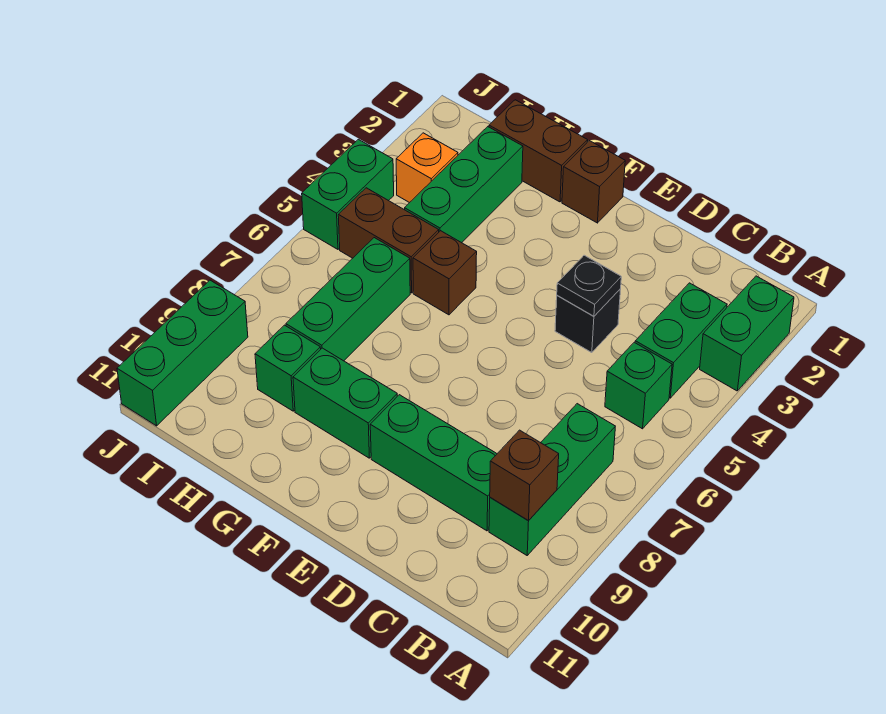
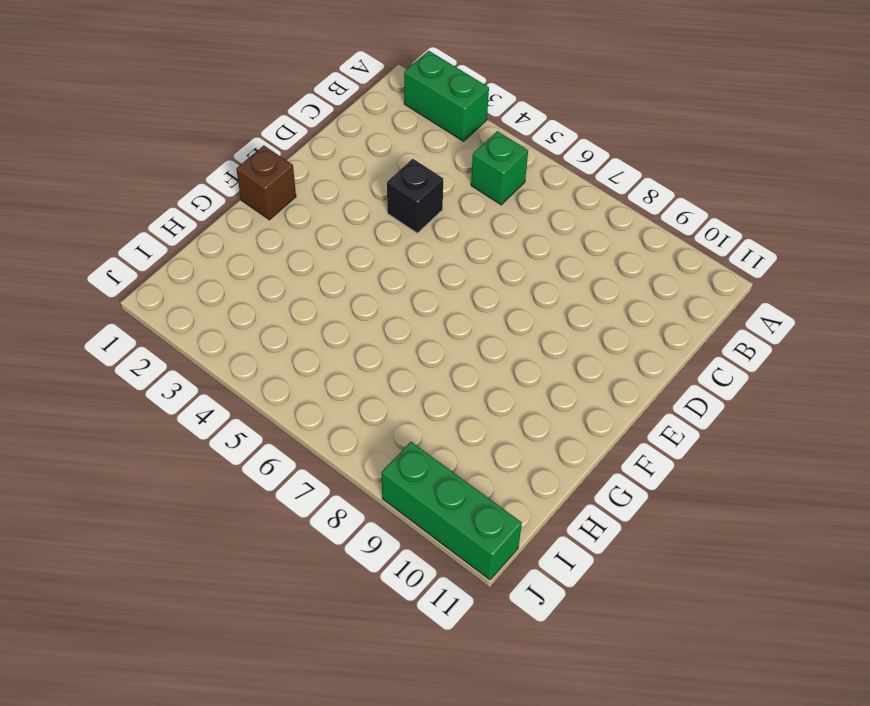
none -> green brick B3:B4 level 1
none -> green brick B7:B9 level 1
none -> green brick C9:E9 level 1

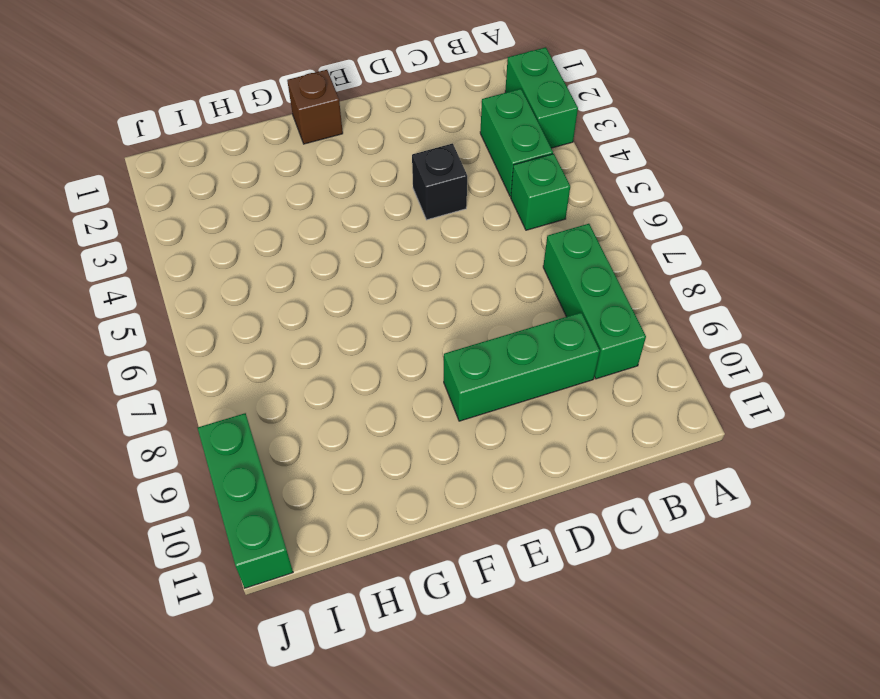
none -> green brick F9:G9 level 1
none -> brown brick G1:H1 level 1
none -> brown brick G5 level 1

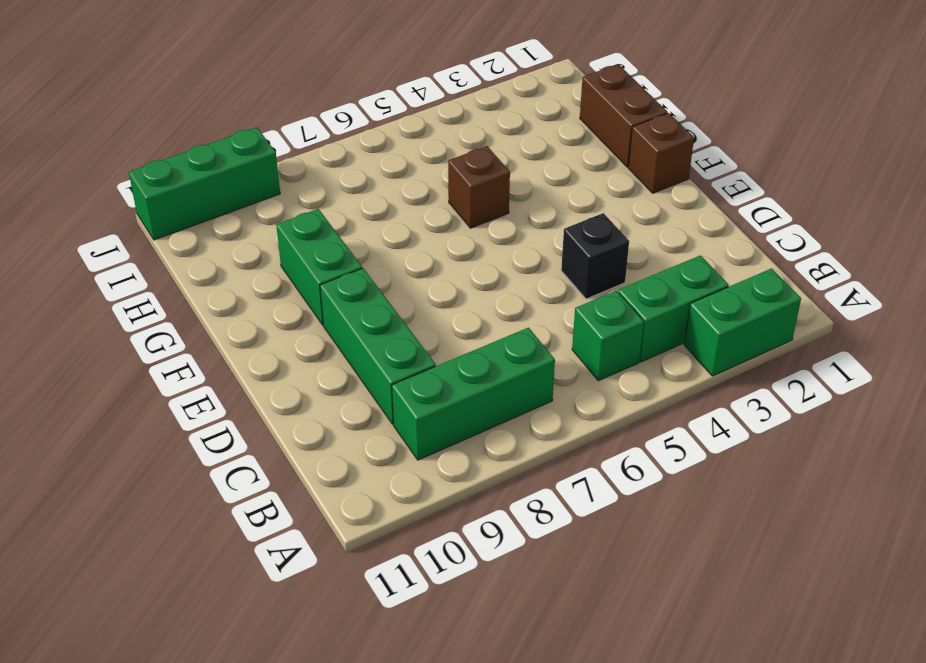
none -> green brick H2:H4 level 1
none -> brown brick H5:I5 level 1
none -> green brick H6:H8 level 1

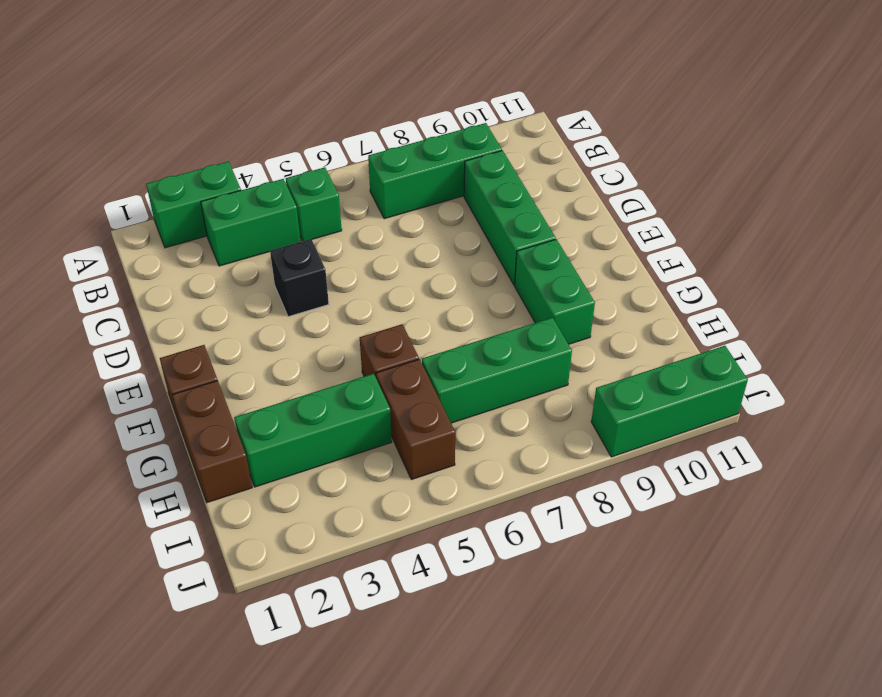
none -> green brick H9 level 1
none -> orange brick I3 level 1
none -> green brick J4:J5 level 1

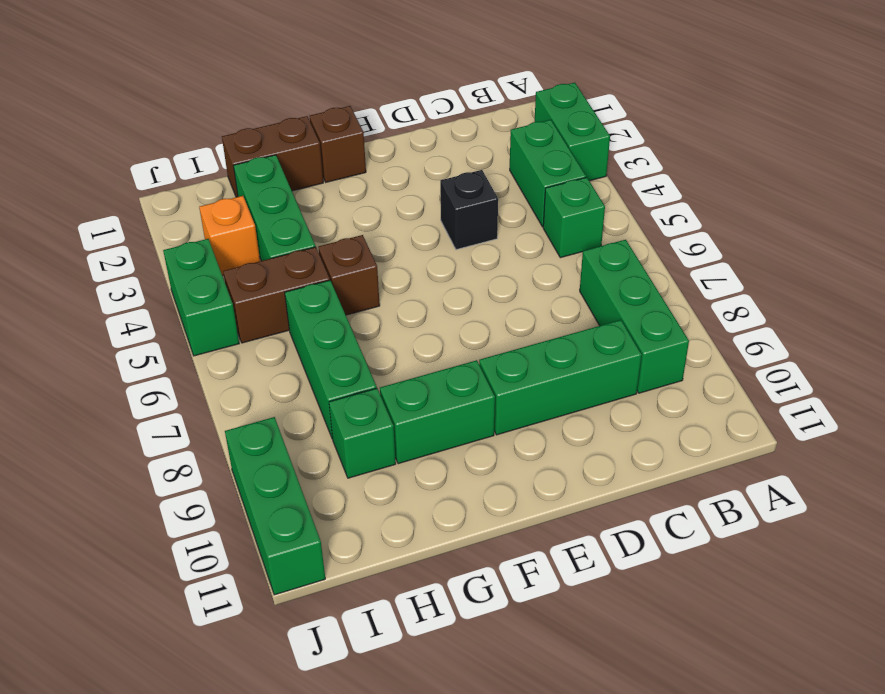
none -> brown brick B9 level 2
none -> black plate D4 level 2

